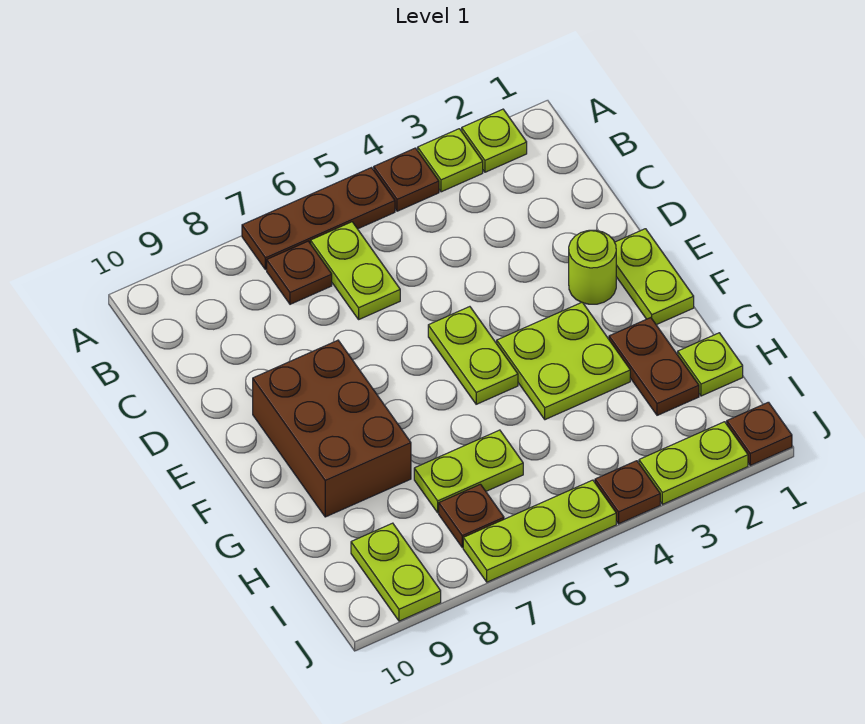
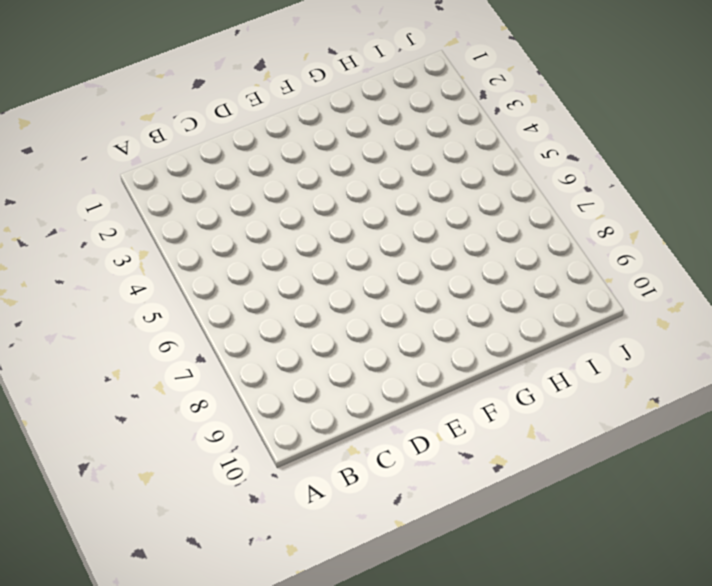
none -> lime plate A2 level 1
none -> lime plate A3 level 1
none -> brown plate A4 level 1

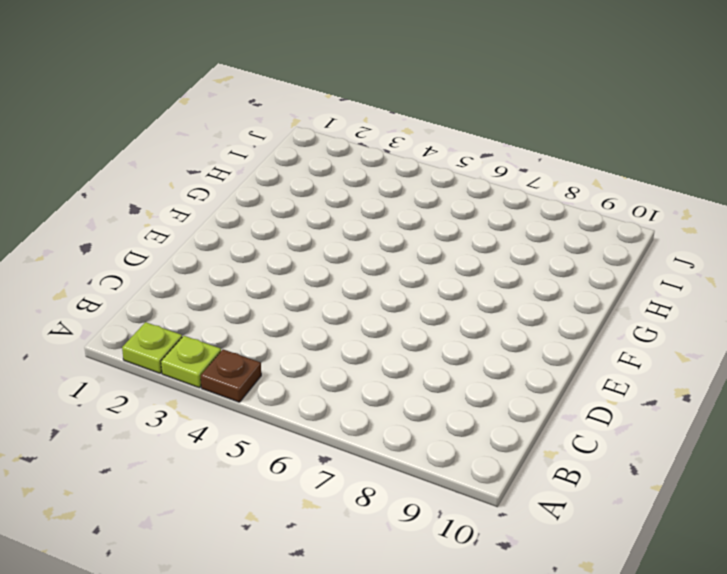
none -> brown plate A5:A7 level 1
none -> lime plate B6:C6 level 1
none -> brown plate B7 level 1

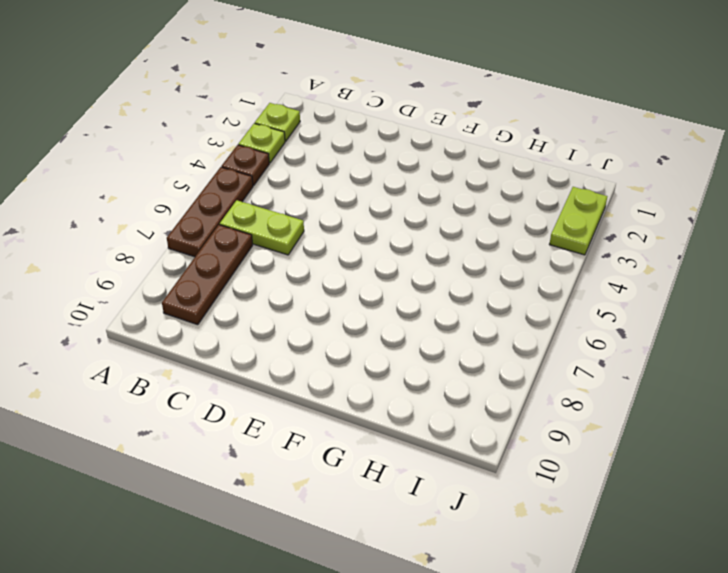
brown plate B7:B9 level 1 -> brown plate B7 level 1
none -> lime plate E1:F1 level 1
none -> lime round brick E2 level 1
none -> lime plate E5:F5 level 1

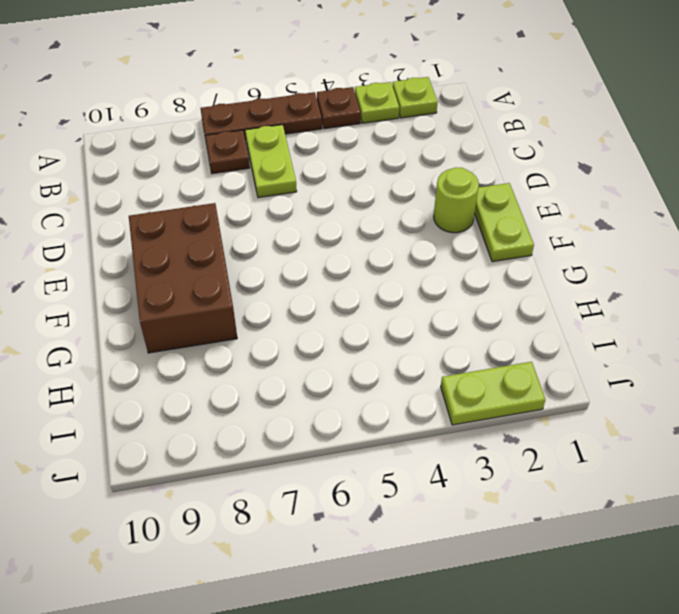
none -> lime plate E5:F5 level 1
none -> lime plate F3:G4 level 1
none -> brown plate G2:H2 level 1

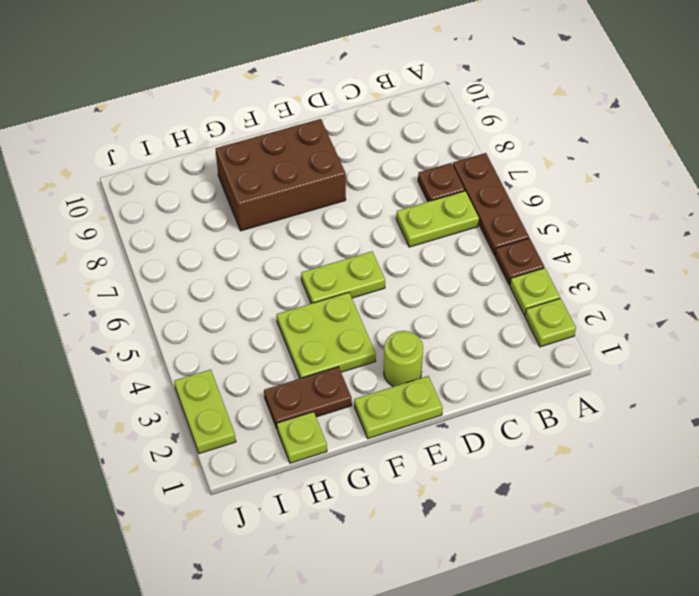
none -> lime plate H6:H7 level 1
none -> brown plate I7 level 1
none -> lime plate I9:J9 level 1

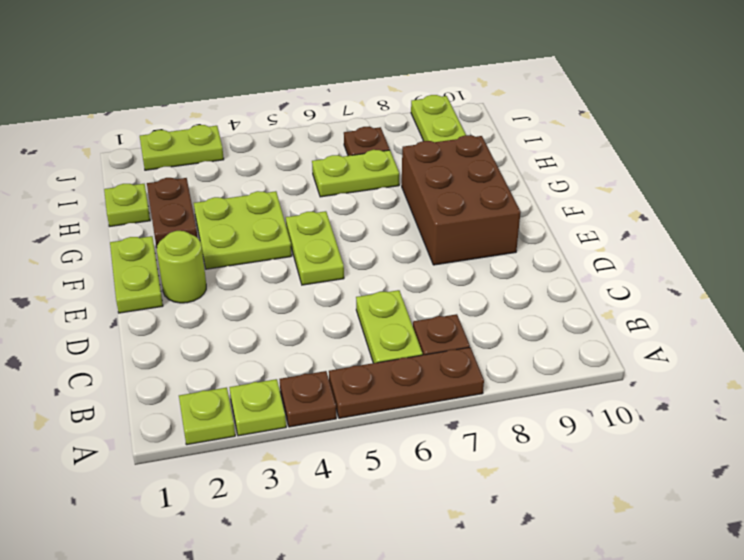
none -> brown plate J1 level 1
none -> brown plate J4 level 1
none -> lime plate J5:J7 level 1

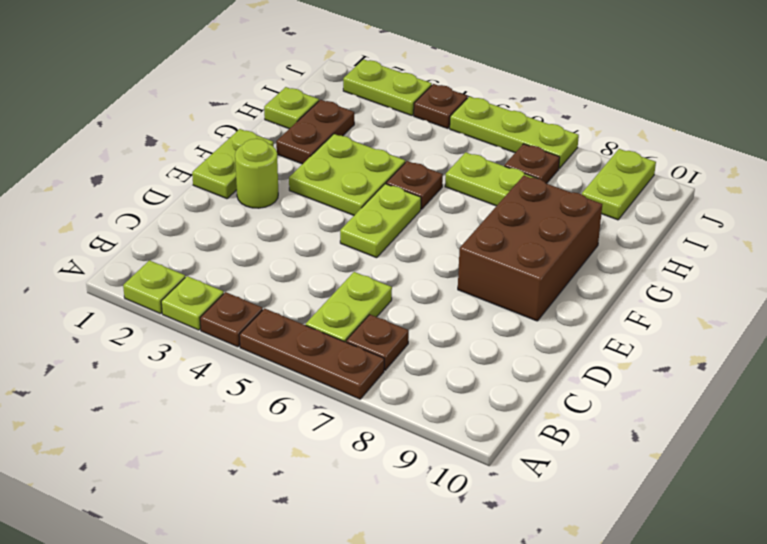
brown plate G5 level 1 -> brown plate J1 level 1

